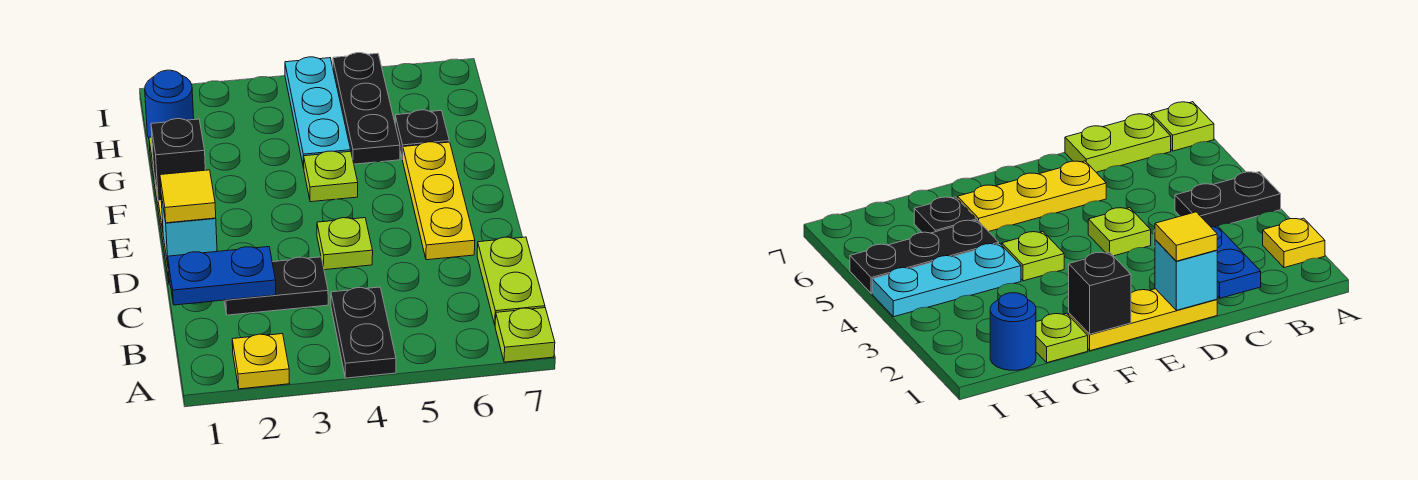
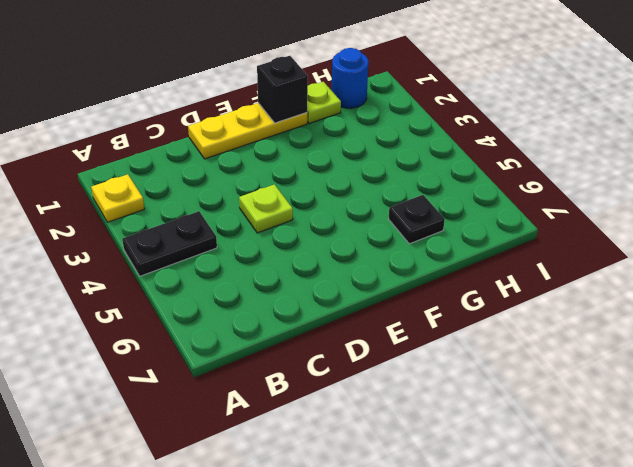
none -> lime plate A7 level 1
none -> lime plate B7:C7 level 1
none -> black plate C2:C3 level 1

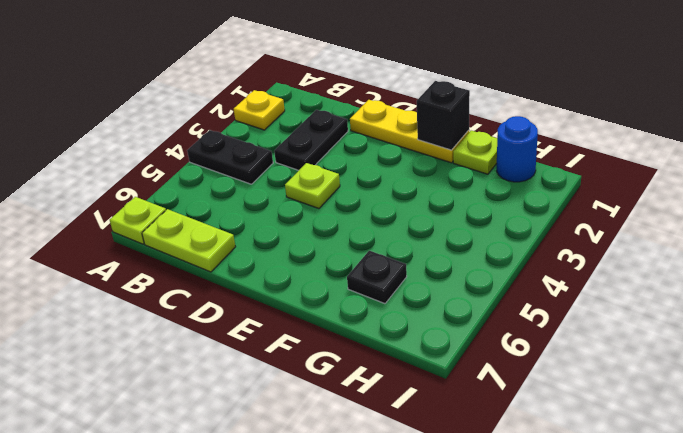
none -> yellow plate D6:F6 level 1
none -> lime plate F4 level 1
none -> cyan plate G4:I4 level 1

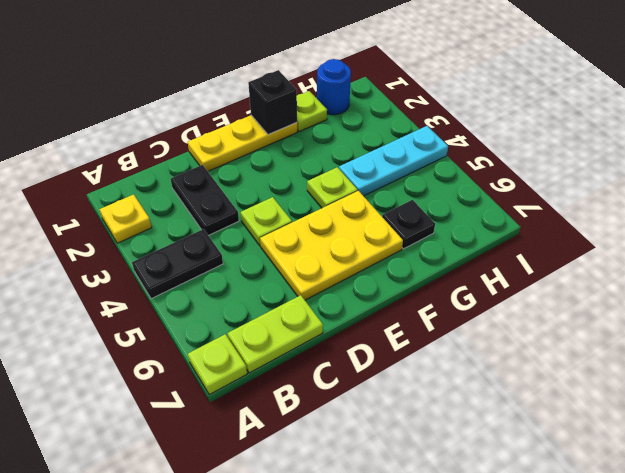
yellow plate D5:F6 level 1 -> yellow plate D6:F6 level 1
none -> black plate G5:I5 level 1
none -> blue plate C1:C2 level 2
none -> cyan brick D1 level 2

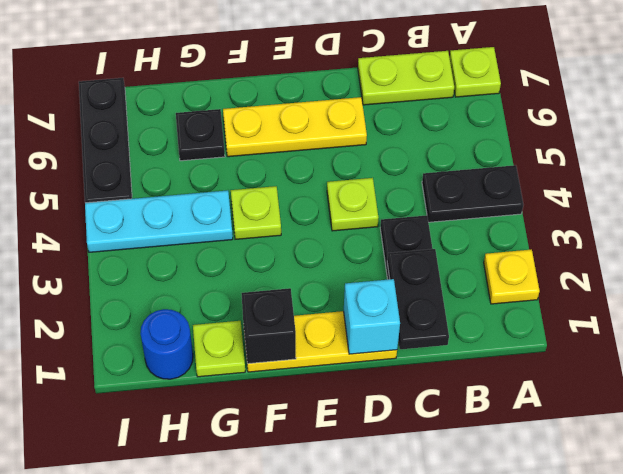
black plate C1:C2 level 2 -> blue plate C1:C2 level 2
black plate I5:I7 level 1 -> black plate G5:I5 level 1
none -> yellow tile D1 level 3

